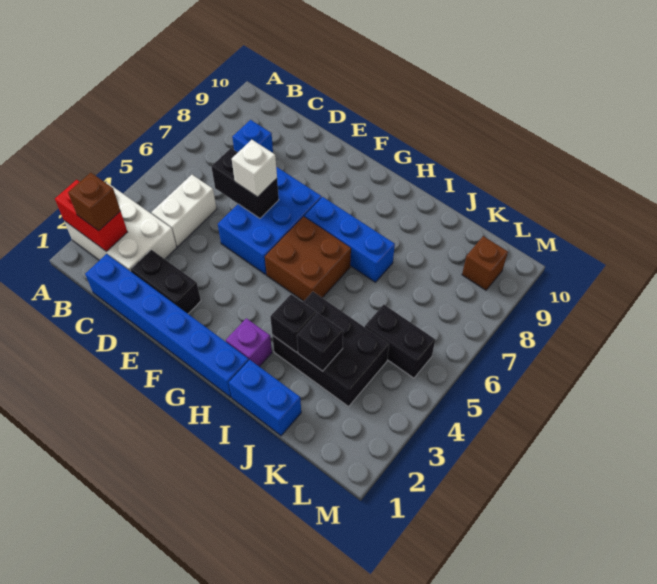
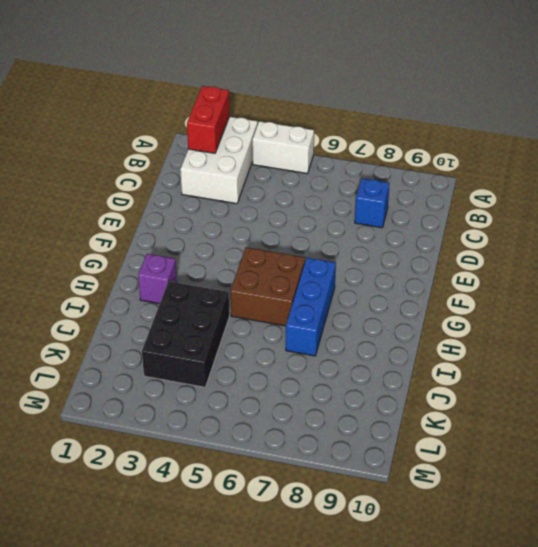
white brick A4:A5 level 1 -> white brick C4:C5 level 1
none -> blue brick C1:H1 level 1
none -> black brick D2:E2 level 1
none -> blue brick E5:F7 level 1

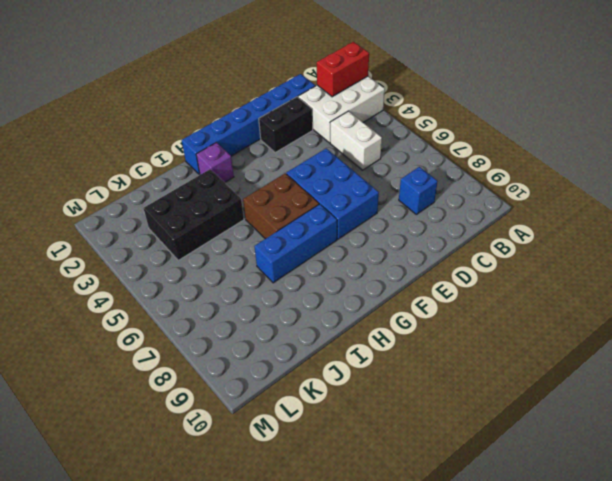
none -> blue brick I1:J1 level 1
none -> black brick K5:L5 level 1
none -> brown brick L9 level 1

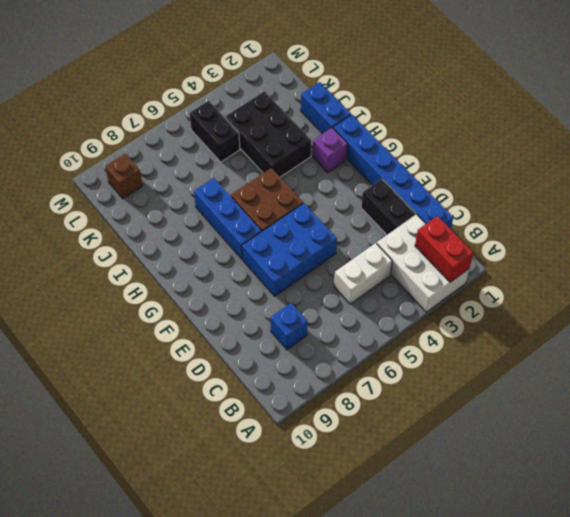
none -> black brick D6:E6 level 2
none -> black brick I3 level 2
none -> black brick J3 level 2

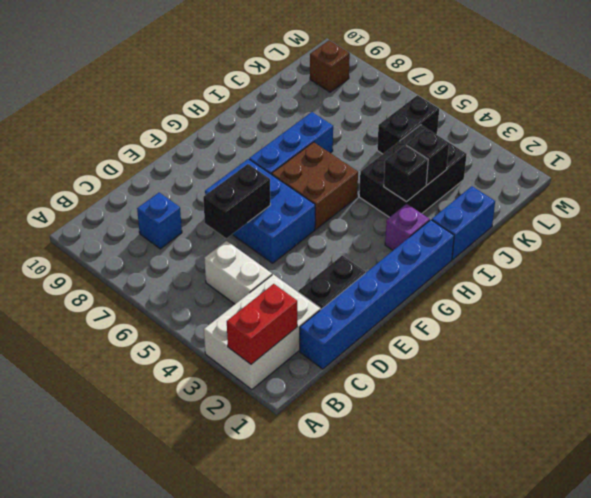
none -> brown brick B2 level 3
none -> white brick E6 level 3

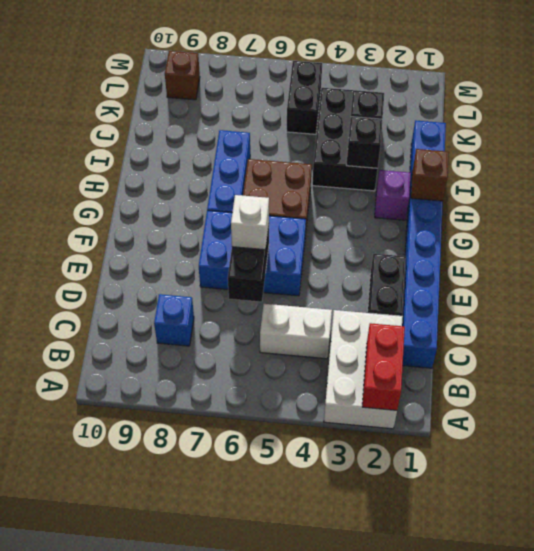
brown brick H1 level 2 -> brown brick B2 level 3

